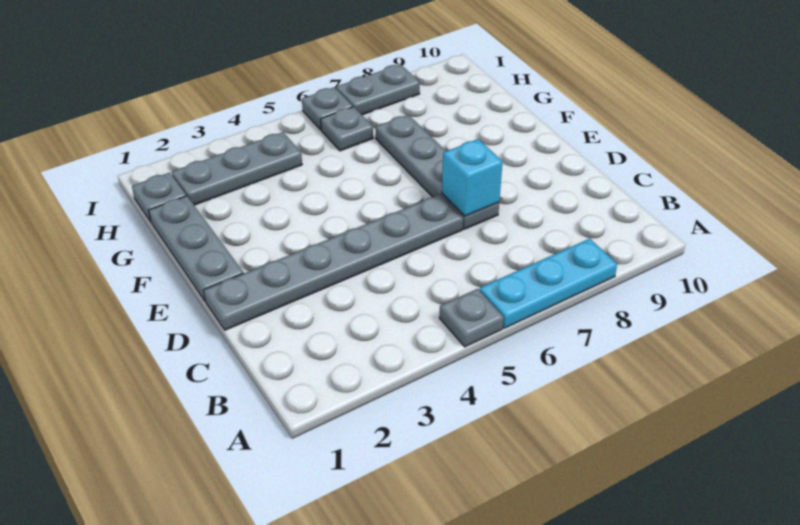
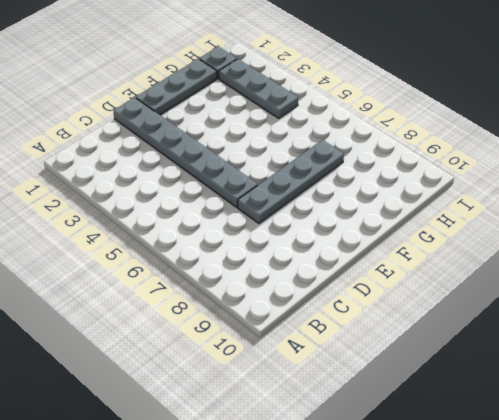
none -> grey plate A5 level 1
none -> cyan plate A6:A8 level 1

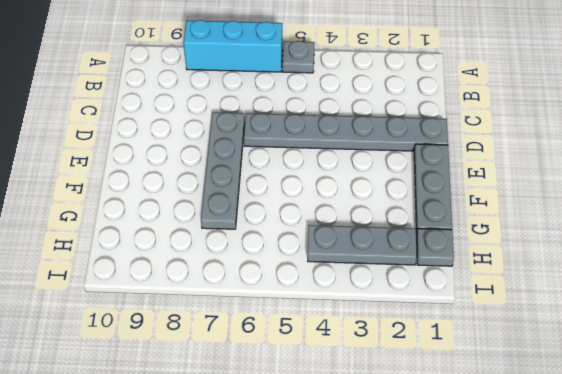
cyan brick A6:A8 level 1 -> cyan plate A6:A8 level 1
none -> grey plate H6 level 1
none -> grey plate I6 level 1

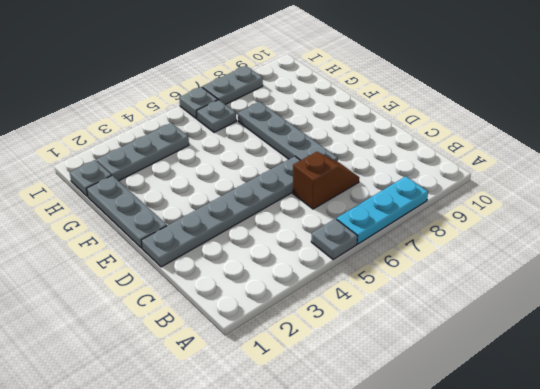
brown slope C6:C7 level 1 top 6 -> none
none -> cyan brick D7 level 2

